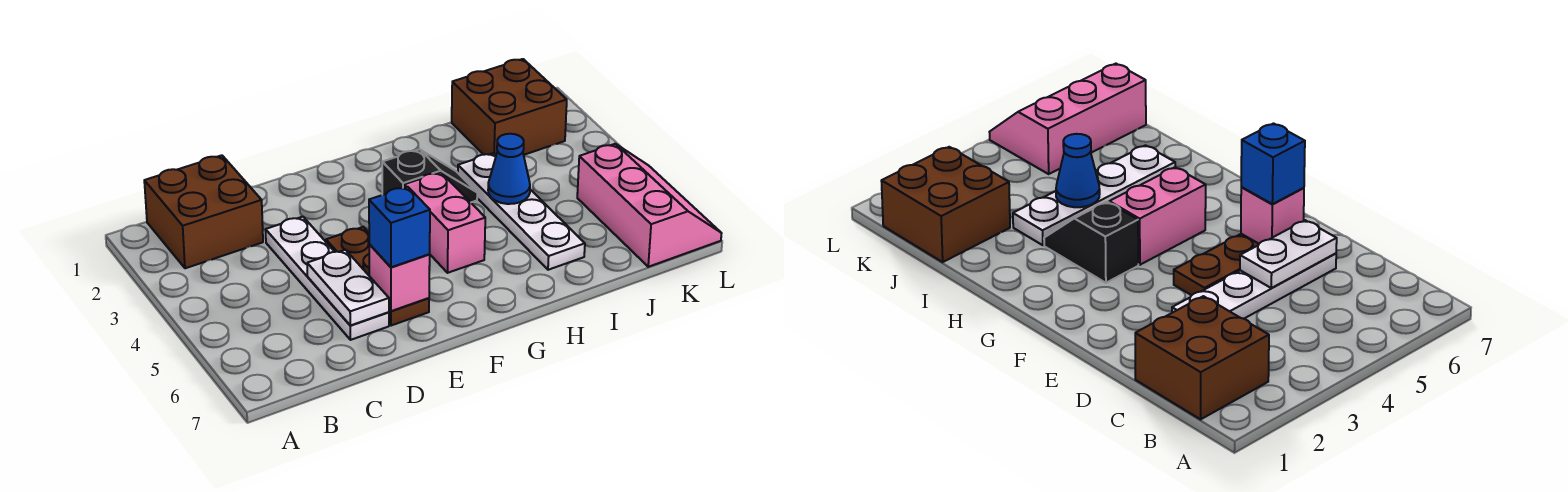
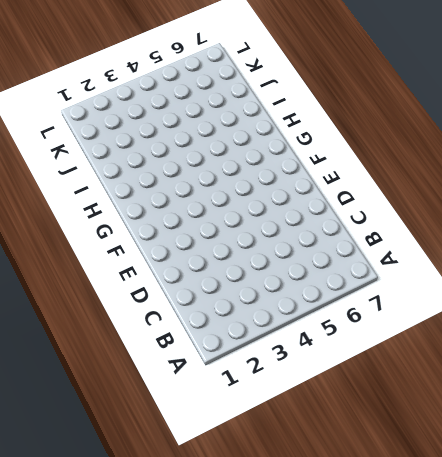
none -> brown brick B1:C2 level 1
none -> white plate D3:D6 level 1
none -> brown plate E4:E6 level 1

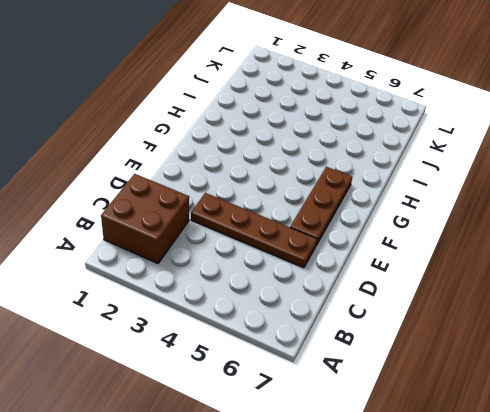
brown plate D3:D6 level 1 -> white plate D3:D6 level 1
brown plate E6:G6 level 1 -> brown plate E4:E6 level 1
none -> black slope G3:H3 level 1 top G
none -> pink brick G4:G5 level 1
none -> white plate I3:I6 level 1

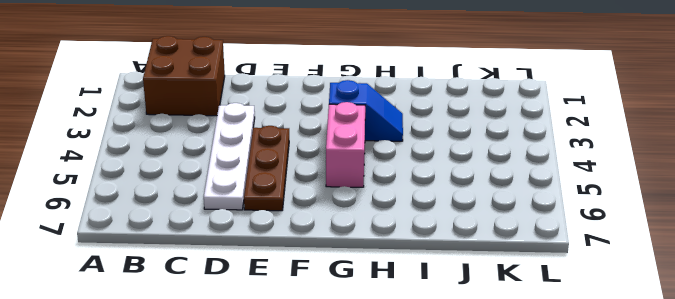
blue slope G3:H3 level 1 top G -> black slope G3:H3 level 1 top G
none -> white plate I3:I6 level 1
none -> brown brick J1:K2 level 1
none -> pink slope K5:L7 level 1 top K

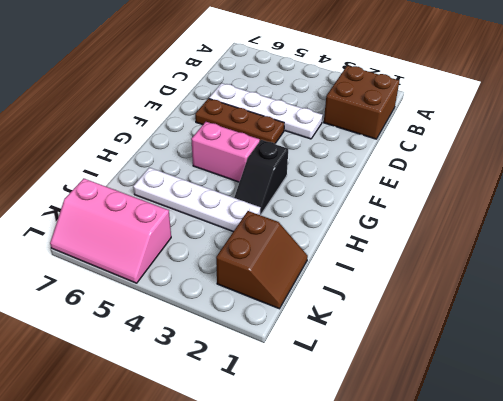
brown slope J1:K2 level 1 top 2 -> brown brick J1:K2 level 1
none -> white plate D5:D6 level 2
none -> pink brick E6 level 2
none -> blue cone I4 level 2

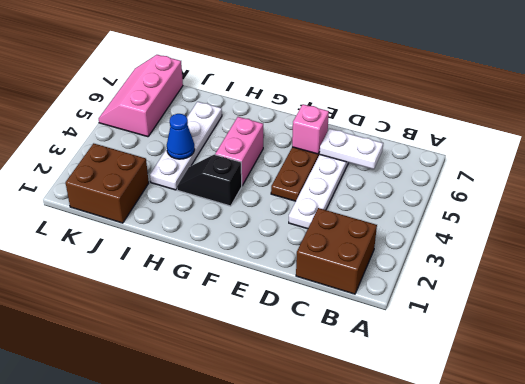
white plate C6:D6 level 2 -> white plate D5:D6 level 2
none -> blue brick E6 level 3

